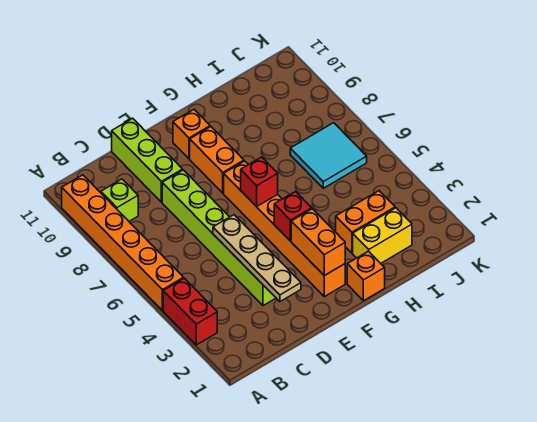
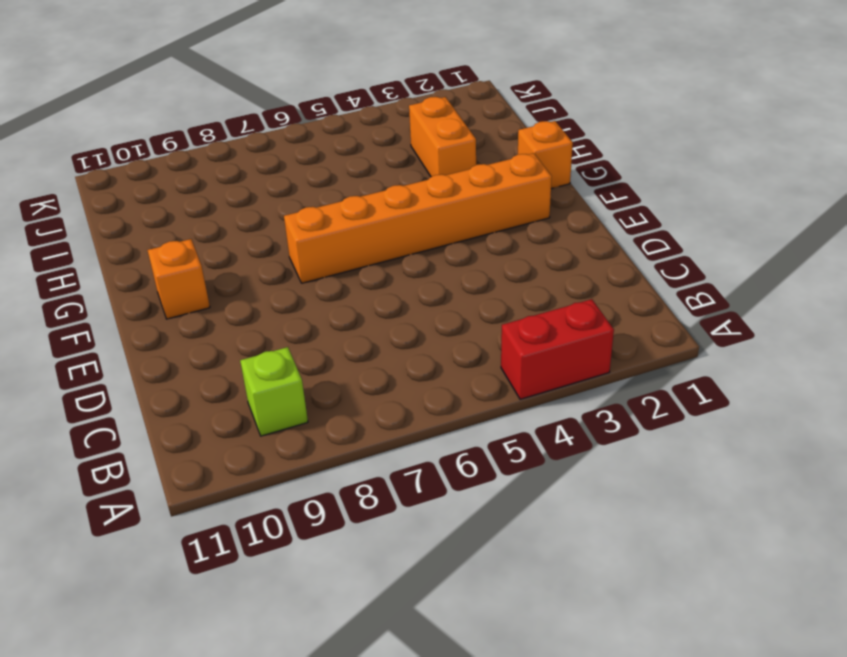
none -> orange brick A5:A10 level 1
none -> lime brick D3:D8 level 1
none -> lime brick D9:D11 level 1

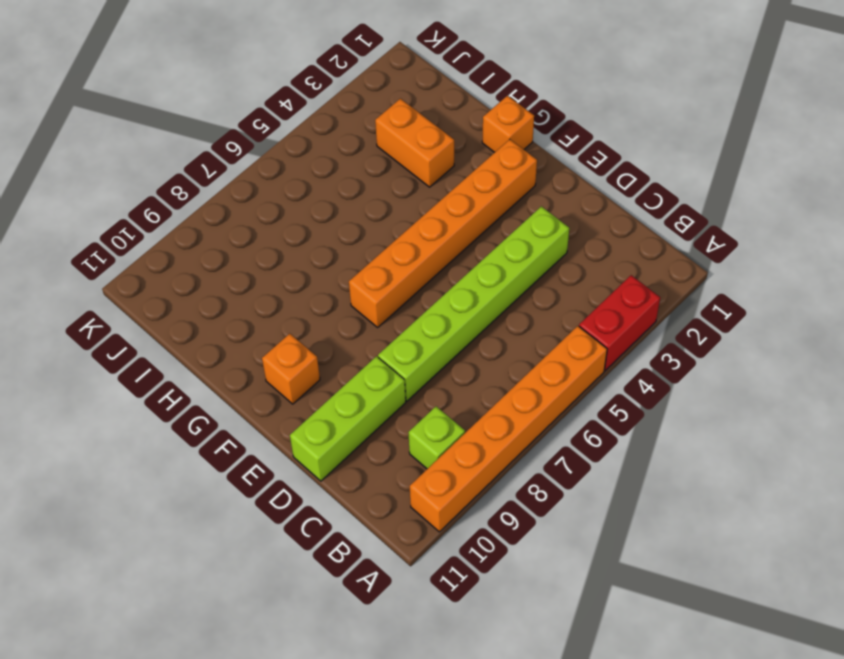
none -> orange brick F8:F9 level 1
none -> yellow brick H2:I2 level 1
none -> cyan tile I6:J7 level 1

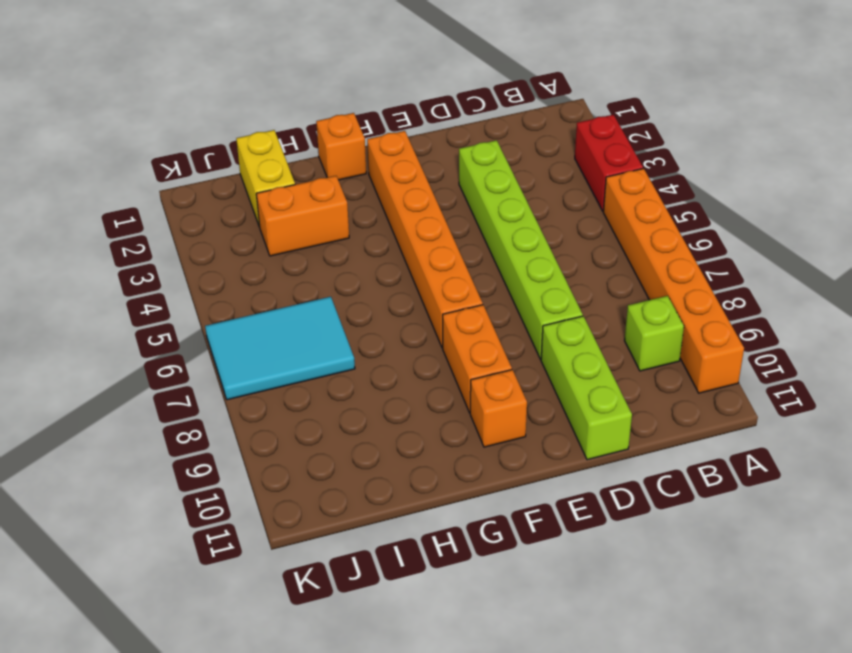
yellow brick I1:I2 level 1 -> yellow brick H2:I2 level 1
cyan tile I6:K7 level 1 -> cyan tile I6:J7 level 1
none -> tan plate D2:D5 level 2
none -> orange brick F2:F3 level 2
none -> red brick F4 level 2

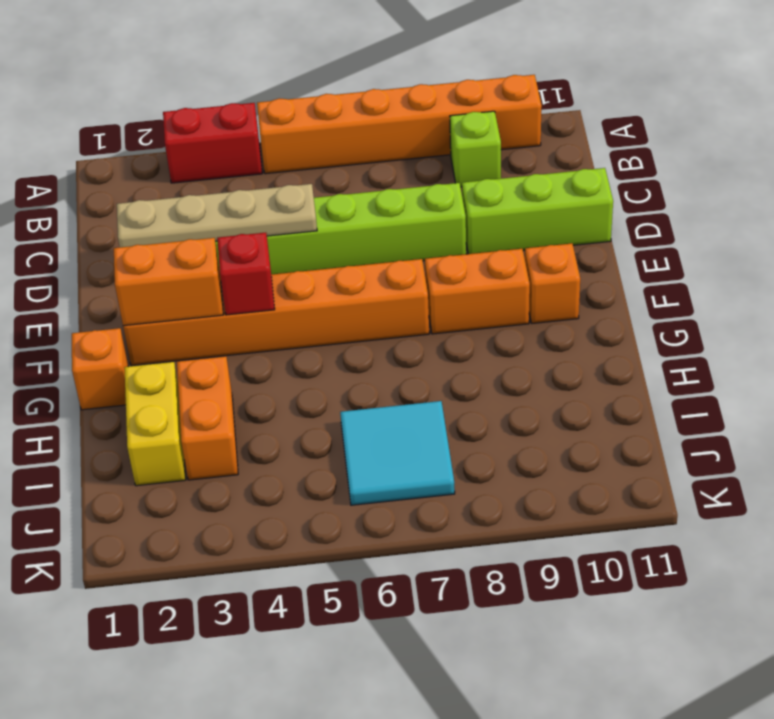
none -> red brick F6 level 2

